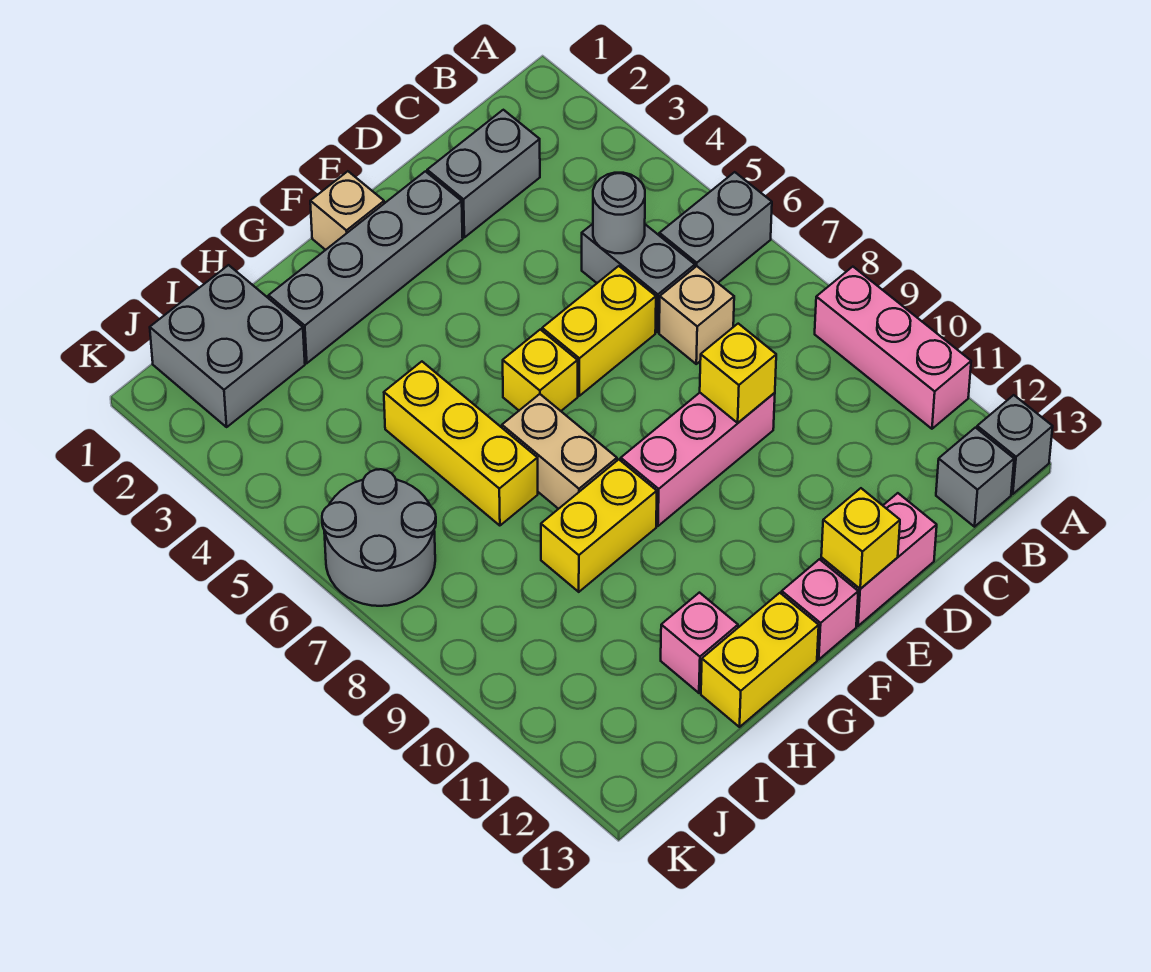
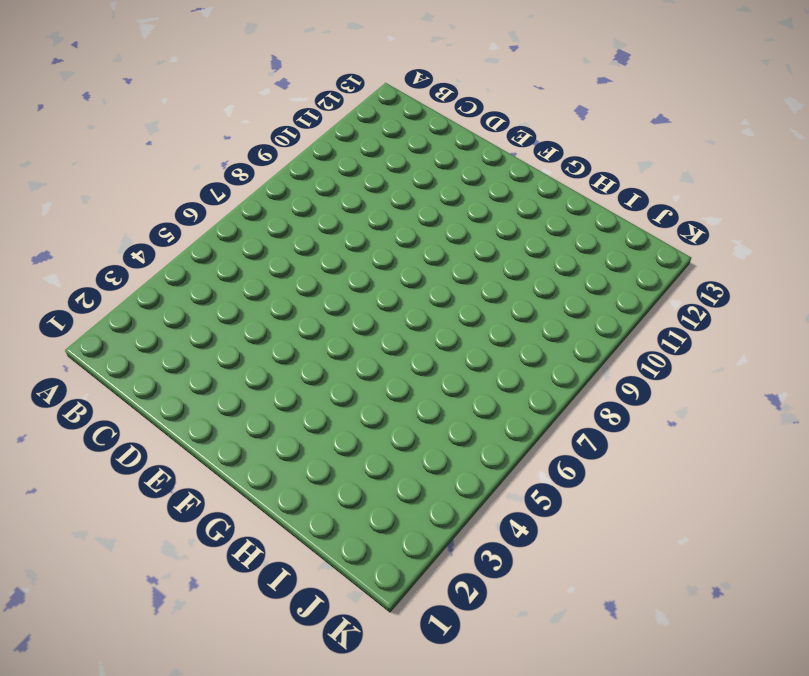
none -> grey brick A6:B6 level 1
none -> pink brick A9:A11 level 1
none -> grey brick A13 level 1

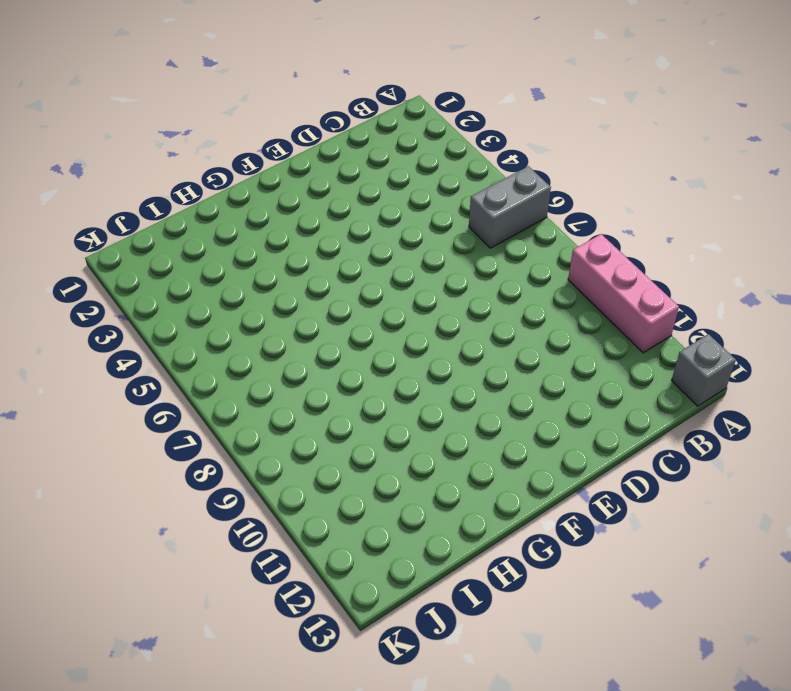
none -> grey brick B13 level 1
none -> grey brick C2:D2 level 1
none -> grey brick C5:C6 level 1

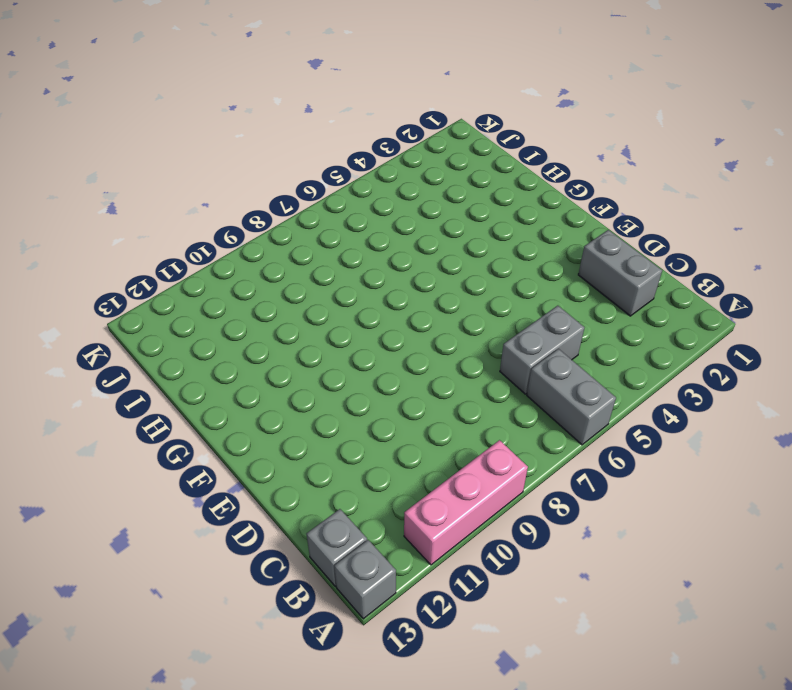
none -> tan brick C7 level 1
none -> yellow brick D6:E6 level 1
none -> pink brick D9:F9 level 1

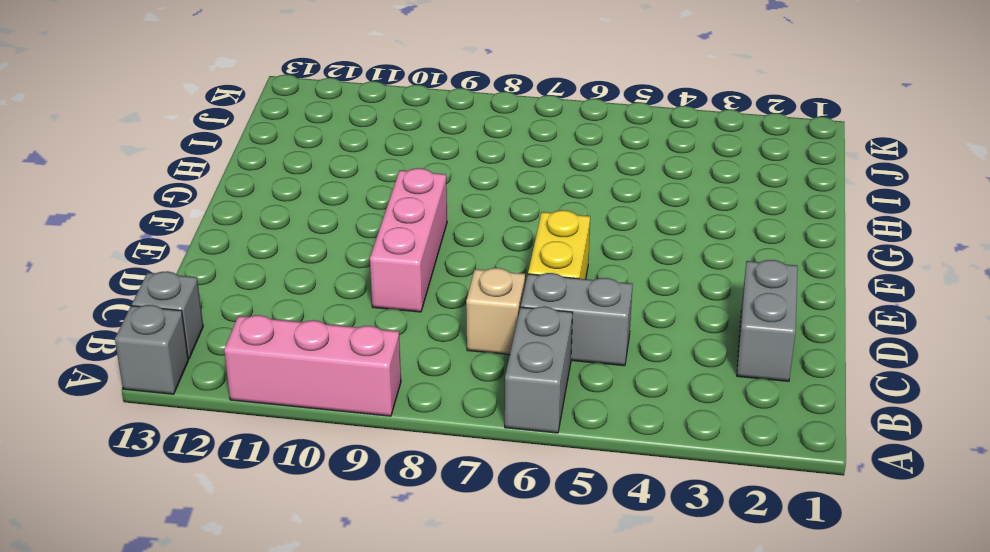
none -> pink brick D13:E13 level 1
none -> grey brick E2:H2 level 1
none -> tan brick F1 level 1

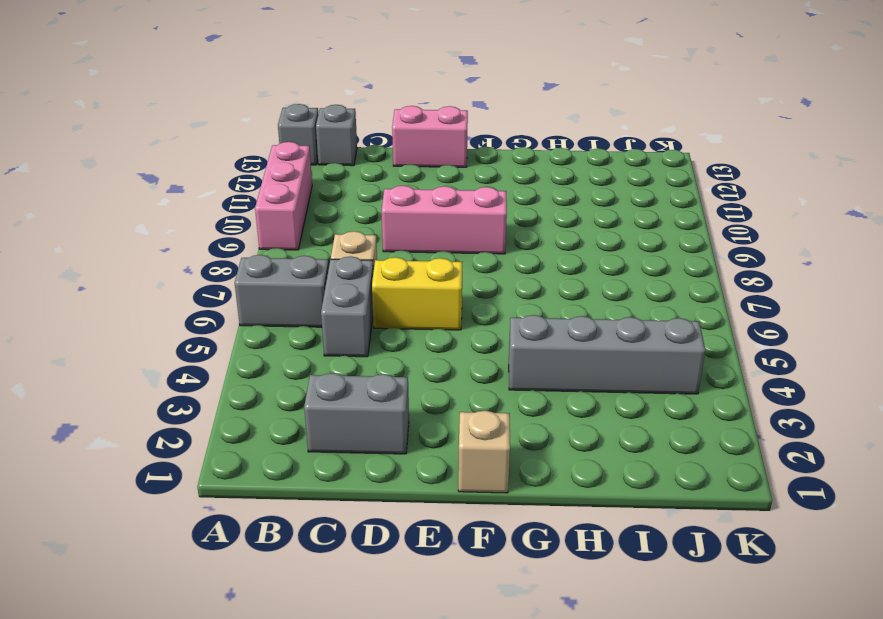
grey brick G4:J4 level 1 -> grey brick E2:H2 level 1
none -> yellow brick F6 level 1
none -> pink brick F13 level 1
none -> tan brick G7:G8 level 1

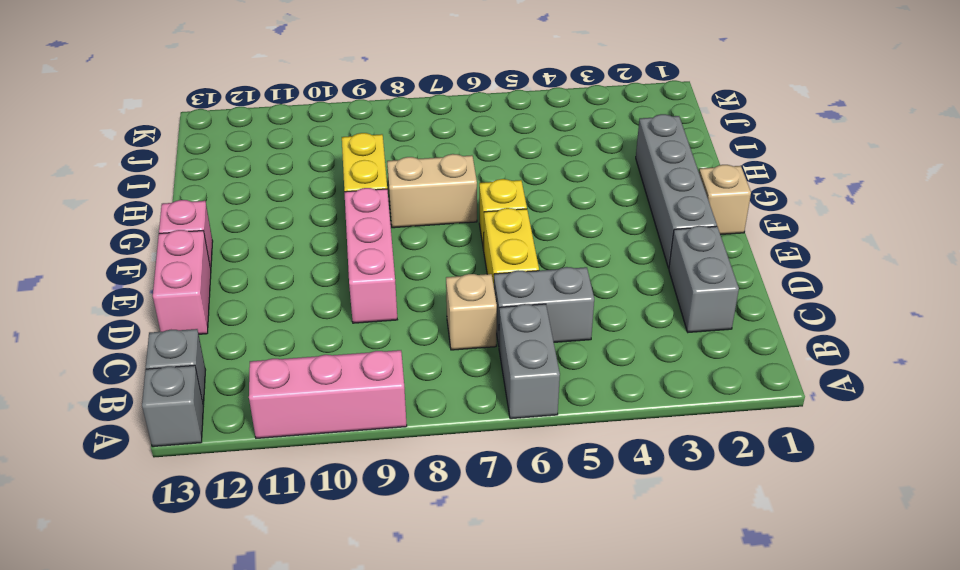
none -> yellow brick G13:H13 level 1
none -> yellow brick H5:H7 level 1
none -> pink brick H12 level 1

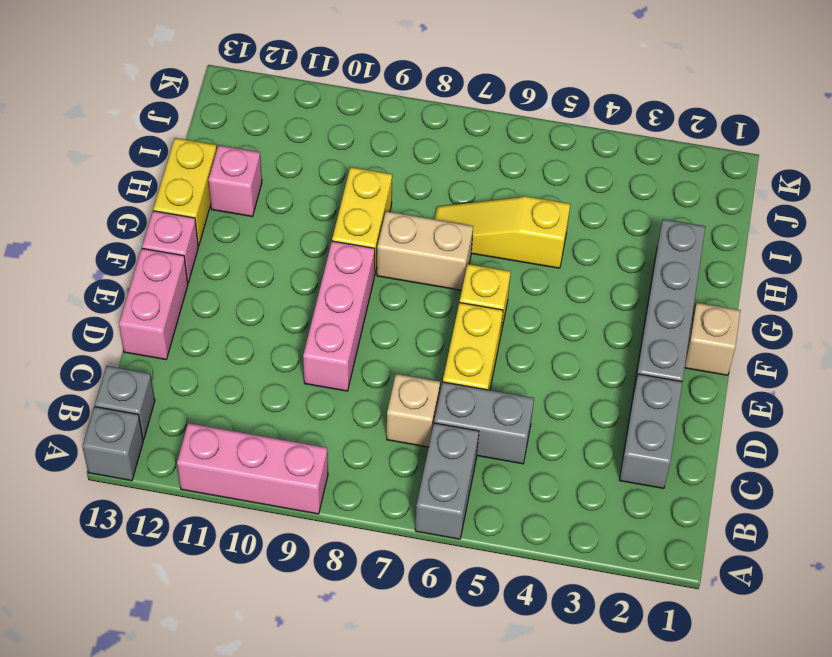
yellow slope H5:H7 level 1 top 5 -> yellow brick H5:H7 level 1
none -> grey brick I1:J2 level 1
none -> grey round brick J6:K7 level 1
none -> grey round brick C5 level 2

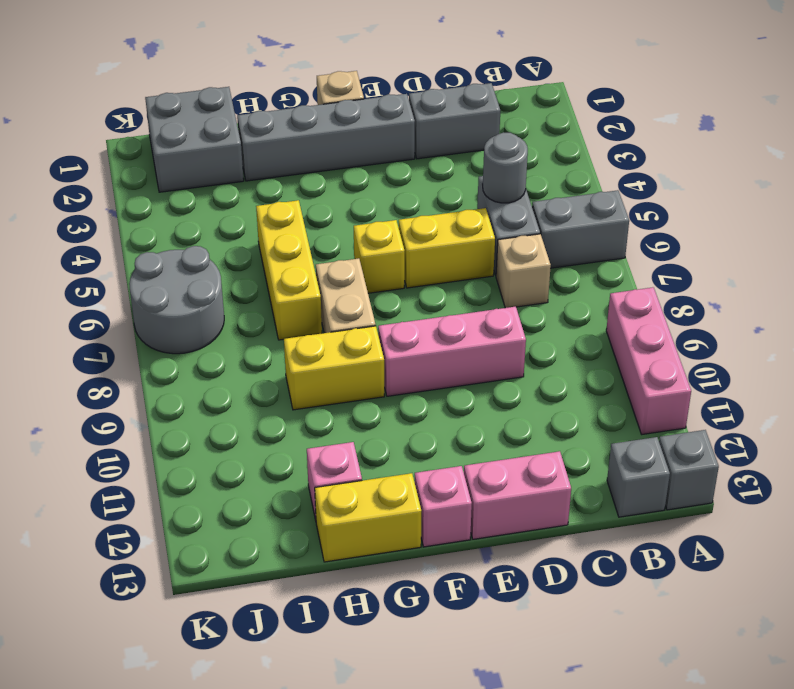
none -> yellow brick D9 level 2
none -> yellow brick E13 level 2

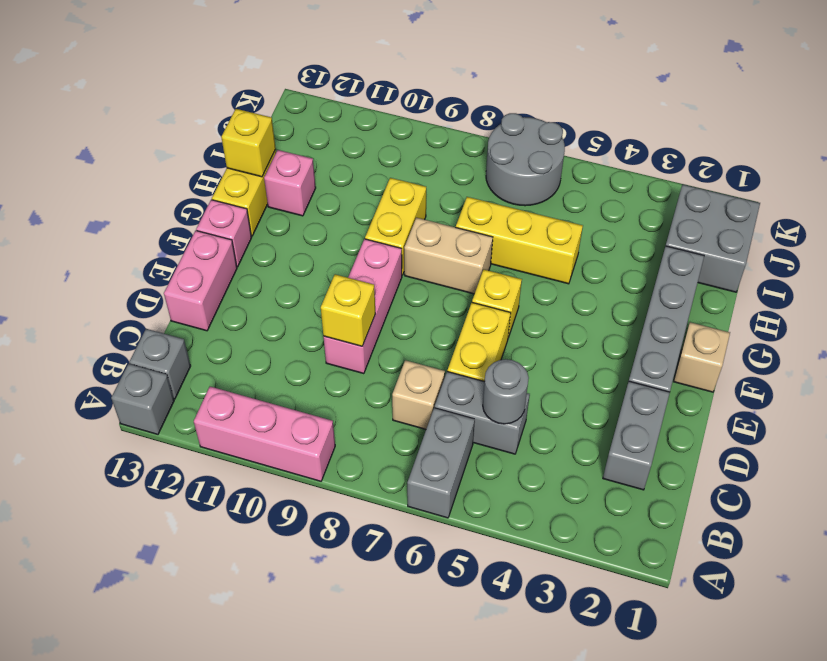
yellow brick H13 level 2 -> yellow brick E13 level 2

